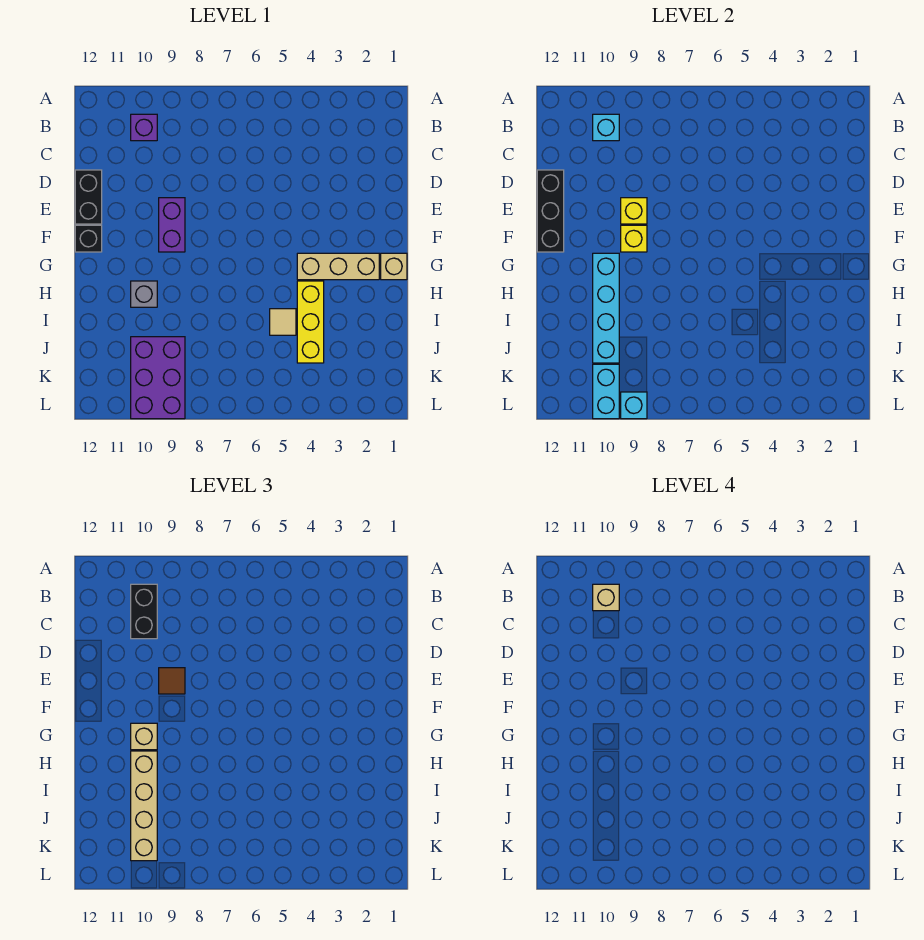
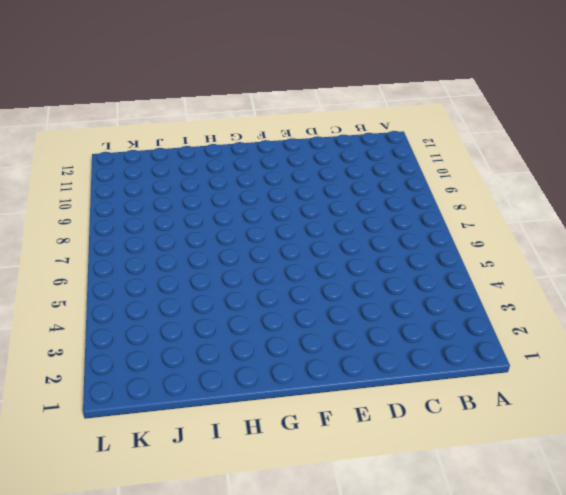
none -> purple brick B10 level 1
none -> black brick D12:E12 level 1
none -> purple brick E9:F9 level 1

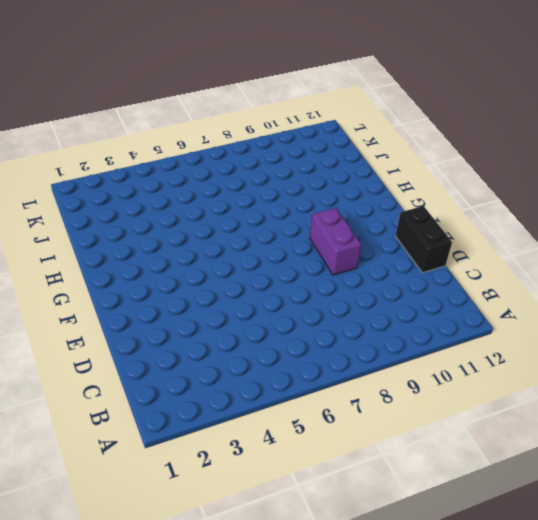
none -> purple brick B10 level 1
none -> black brick F12 level 1
none -> tan brick G1 level 1

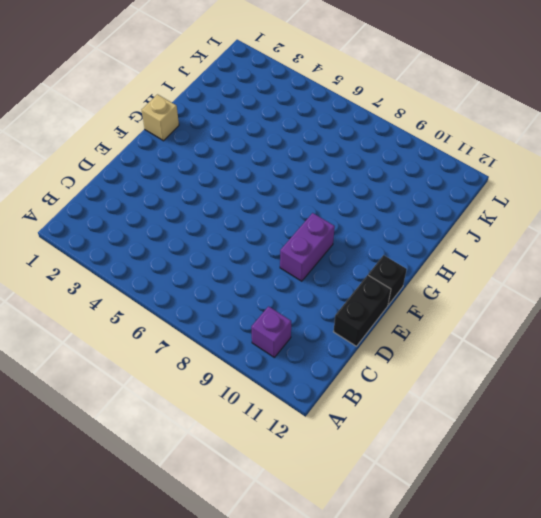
none -> tan brick G2:G4 level 1
none -> yellow brick H4:J4 level 1
none -> grey brick H10 level 1

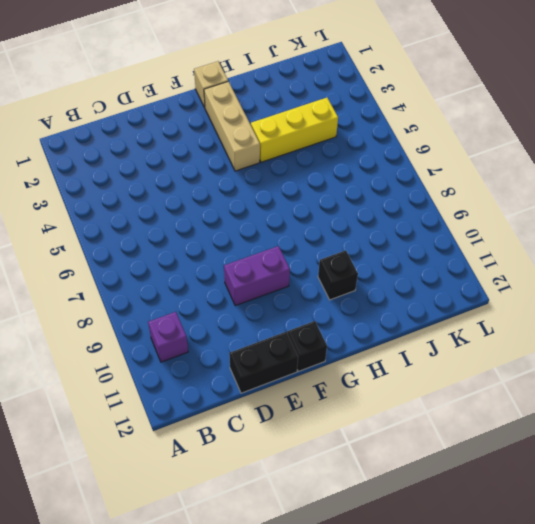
black brick H10 level 1 -> grey brick H10 level 1
none -> tan tile I5 level 1
none -> purple brick J9:L10 level 1
none -> cyan brick B10 level 2

